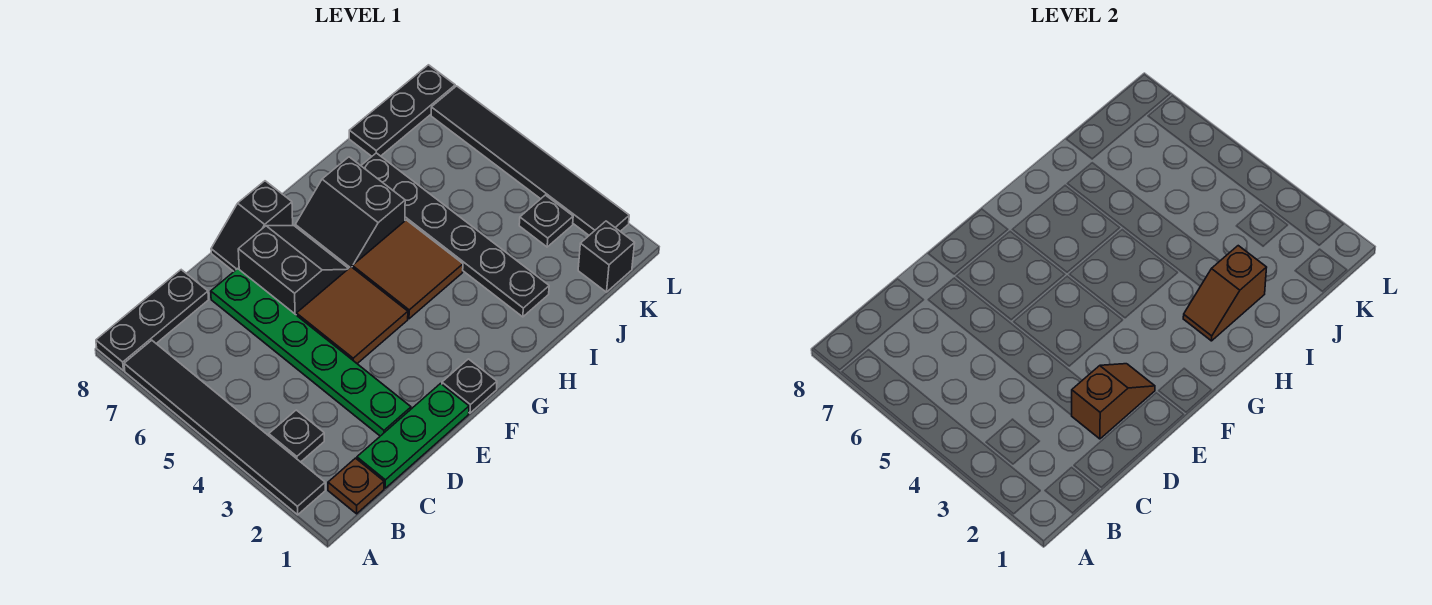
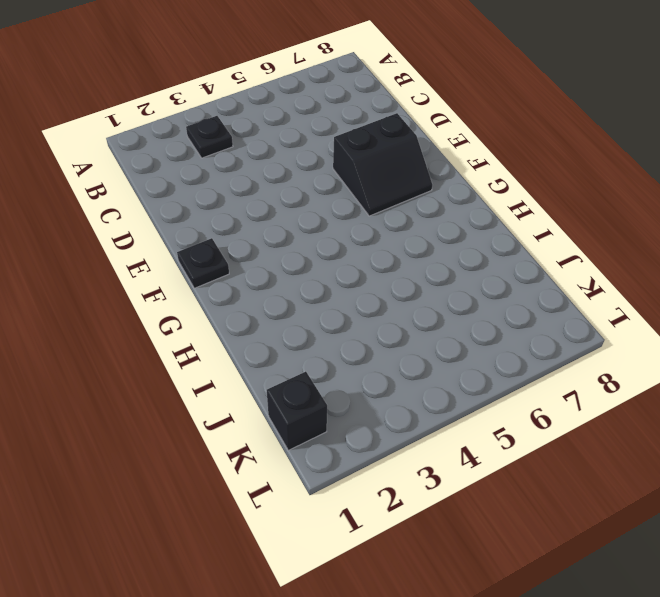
none -> black tile A2:A7 level 1
none -> black plate A8:C8 level 1
none -> brown plate B1 level 1

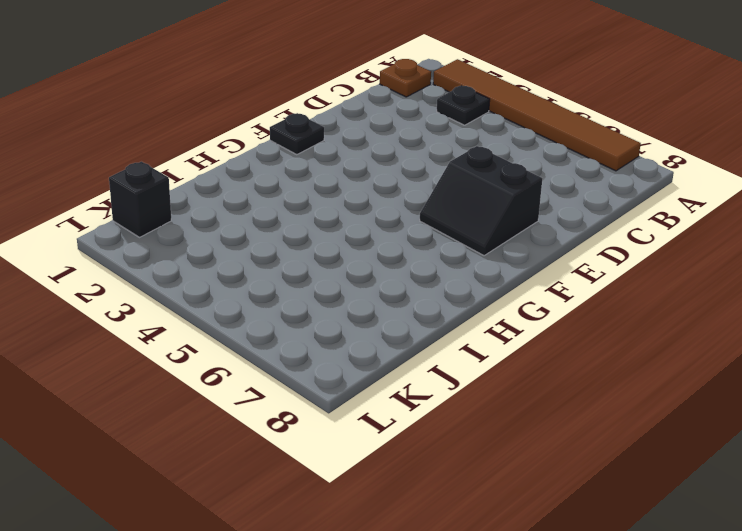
brown tile A2:A7 level 1 -> black tile A2:A7 level 1
none -> black plate A8:C8 level 1
none -> green plate C1:E1 level 1
none -> green plate D2:D7 level 1

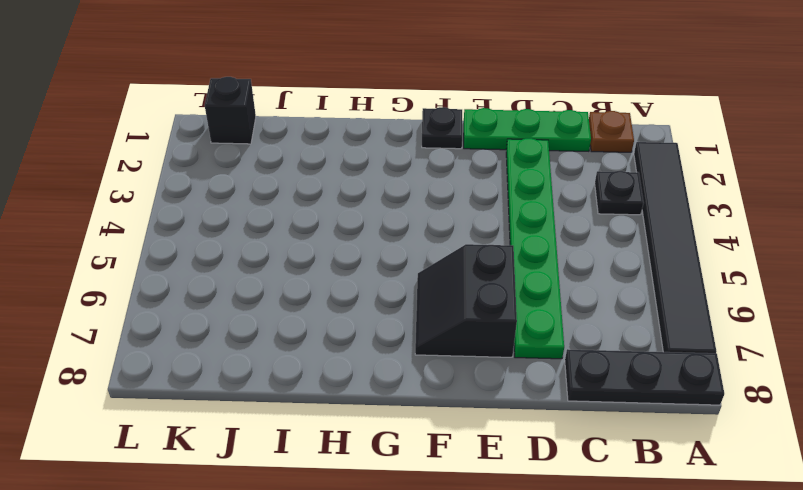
none -> brown tile E4:F5 level 1
none -> black slope E8:F8 level 1 top F
none -> brown tile G4:H5 level 1

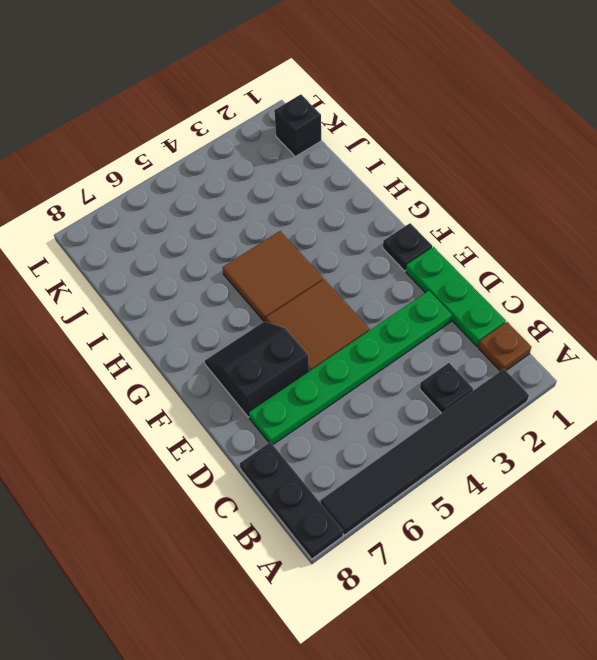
none -> black slope E8:F8 level 1 top F
none -> black slope G6:H7 level 1 top H
none -> black plate I2:I7 level 1

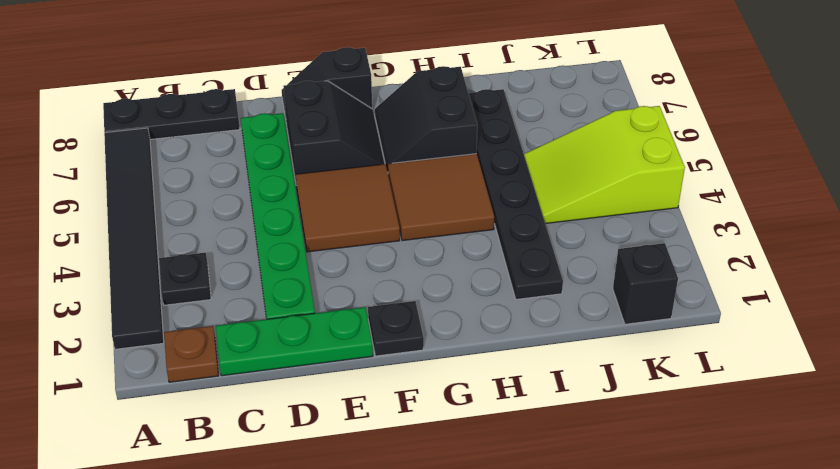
lime slope J4:L5 level 1 top L -> black tile L2:L7 level 1
none -> black plate J8:L8 level 1
none -> black plate K3 level 1
none -> brown slope D2:E2 level 2 top D

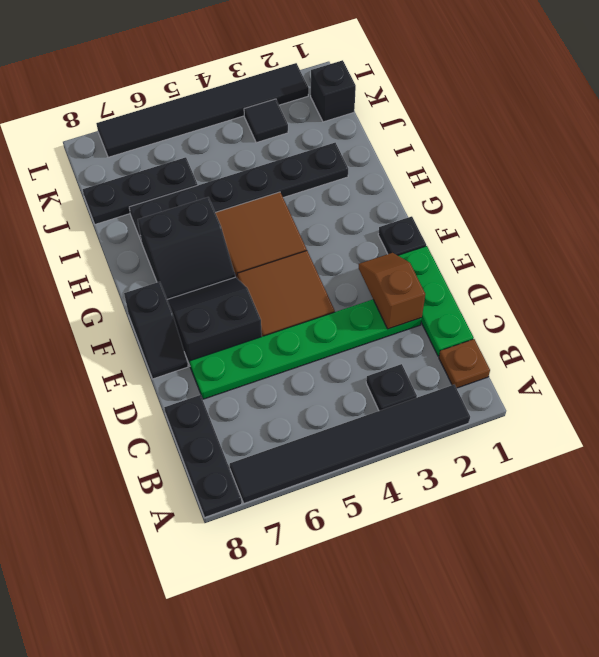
black plate J6:J8 level 1 -> black plate J8:L8 level 1
black tile K3 level 1 -> black plate K3 level 1
none -> brown slope H2:I2 level 2 top I

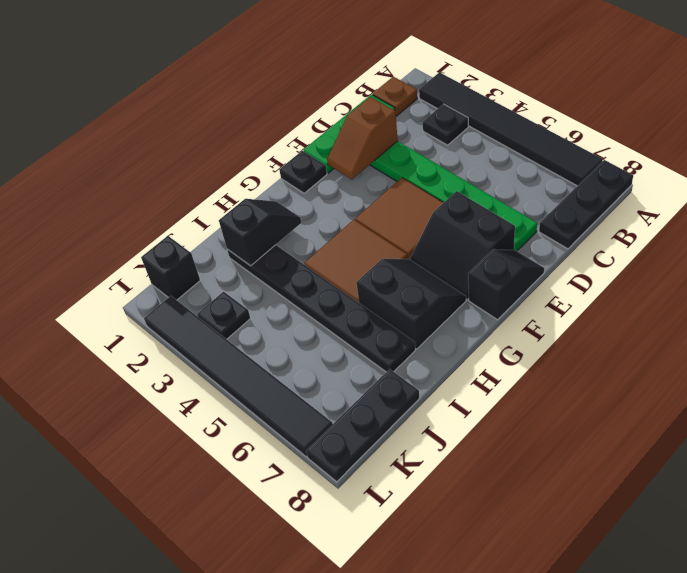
black slope H2:I2 level 2 top I -> brown slope H2:I2 level 2 top I

